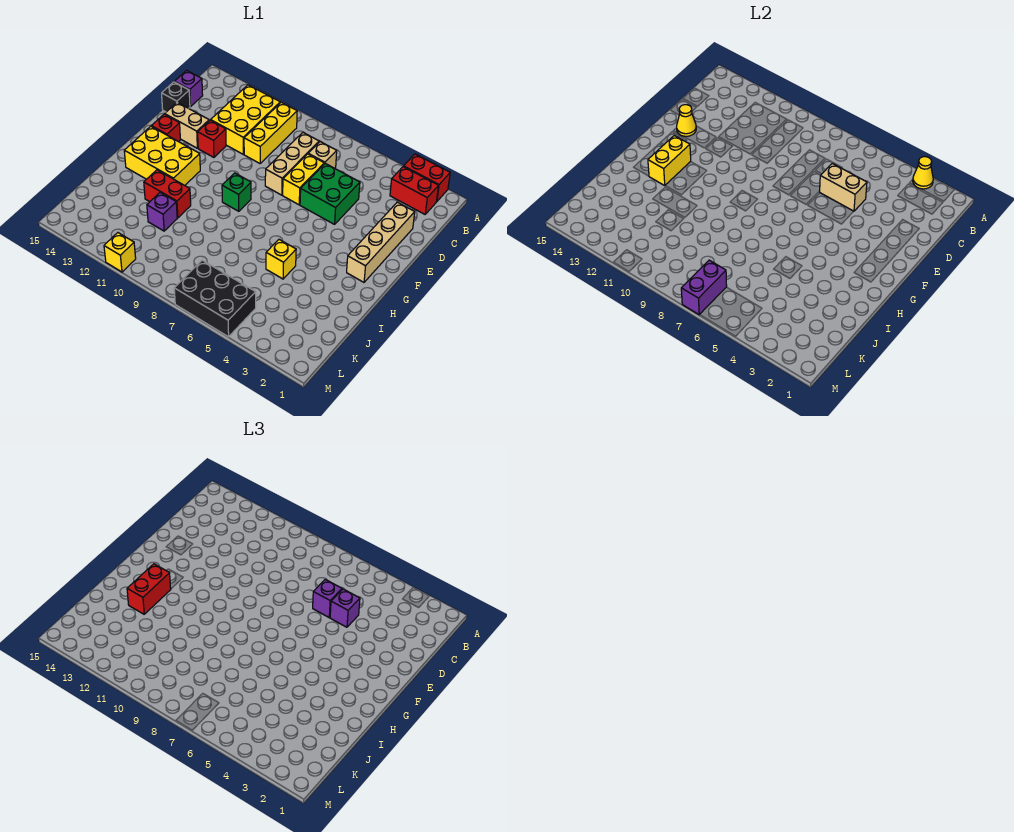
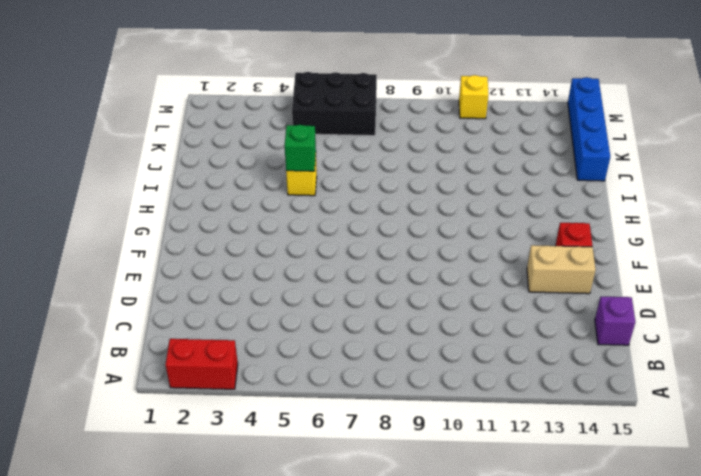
green brick I5 level 2 -> green brick G9 level 1
blue brick J15:M15 level 1 -> none
none -> red brick B2:B3 level 1
none -> yellow brick B10:D10 level 1
none -> yellow brick B11:D12 level 1

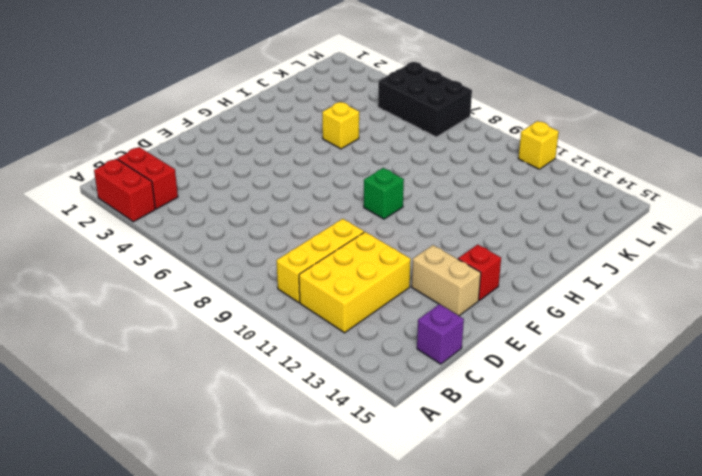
none -> tan brick C7 level 1
none -> tan brick C8:E8 level 1
none -> tan brick D2:G2 level 1

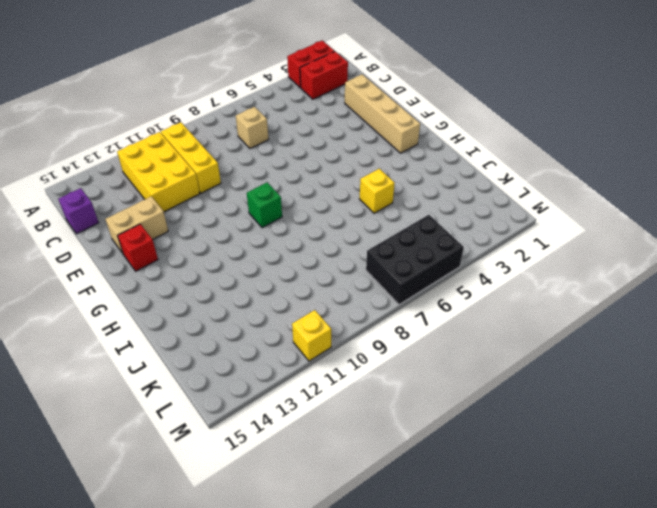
none -> tan brick C8:E8 level 1
none -> green brick D5:E6 level 1
none -> yellow brick D7:E7 level 1

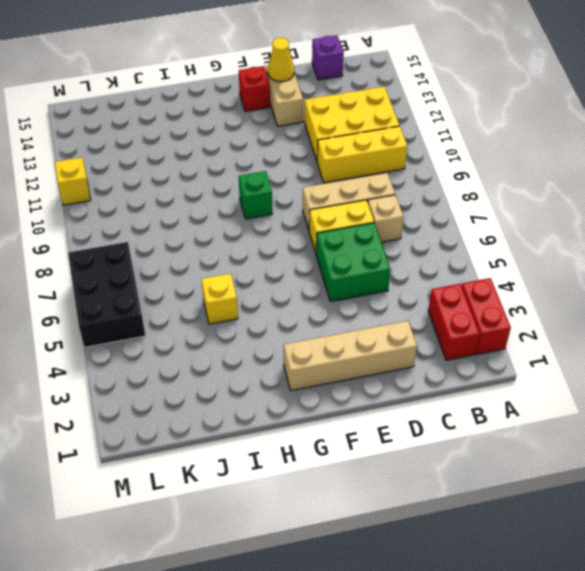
none -> black brick D15 level 1
none -> red brick E12 level 1
none -> yellow brick G12:H14 level 1

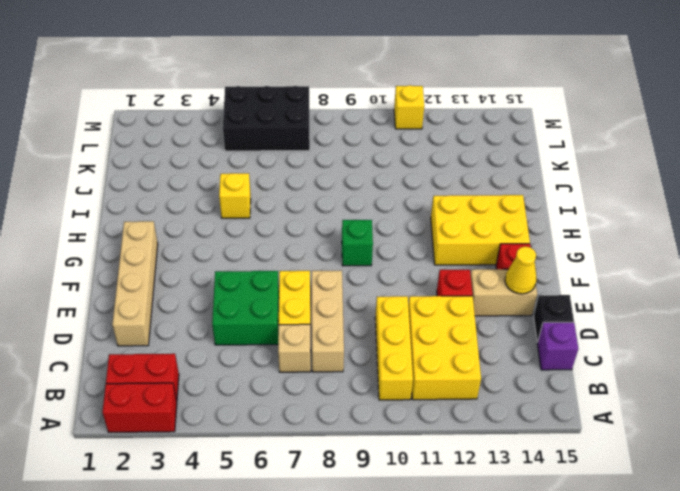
none -> red brick I11:I12 level 1
none -> purple brick J11 level 1
none -> yellow cone A3 level 2

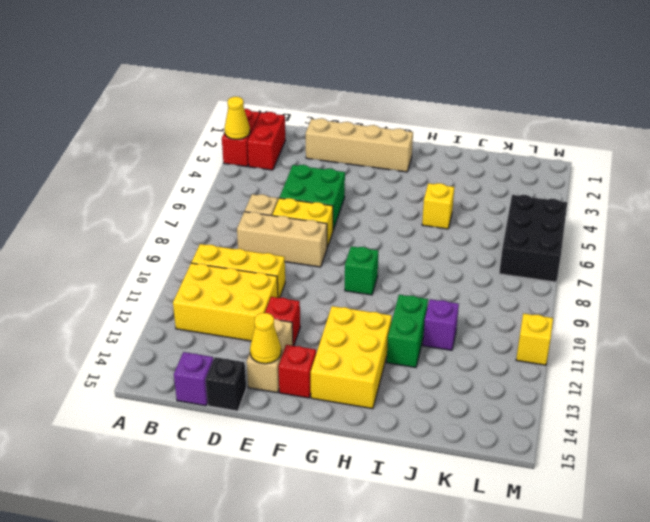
green brick I11:I12 level 1 -> red brick I11:I12 level 1
none -> tan brick D5:D6 level 2
none -> yellow brick G13:H13 level 2
none -> purple brick L7:M7 level 2

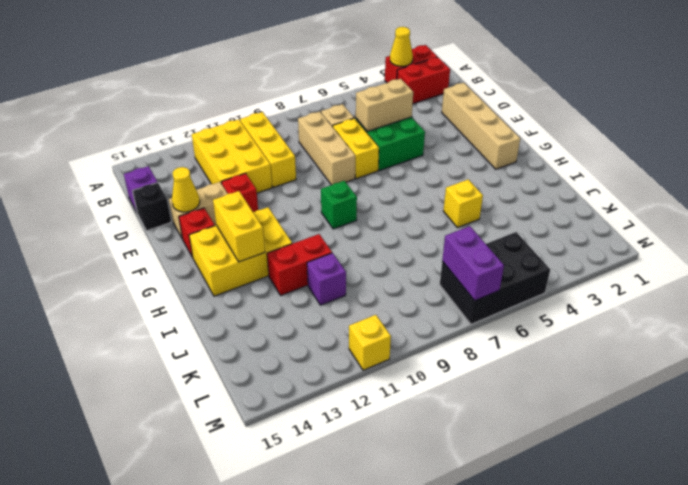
none -> purple brick D5 level 3
none -> purple brick D6 level 3
none -> red brick H13:I13 level 3

